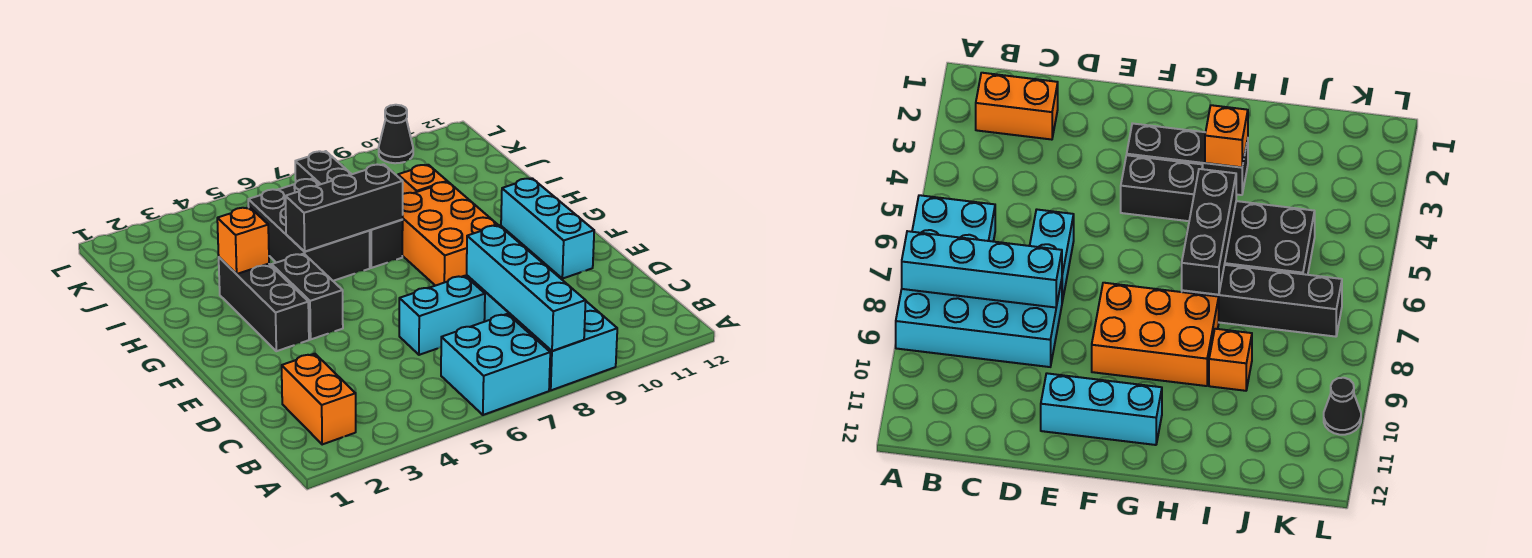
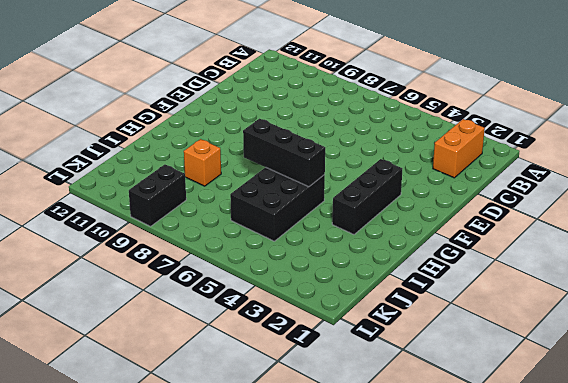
black brick K9:L9 level 1 -> black brick F4:G4 level 1
none -> cyan brick A6:B7 level 1
none -> cyan brick A8:D9 level 1
none -> cyan brick D6:D7 level 1

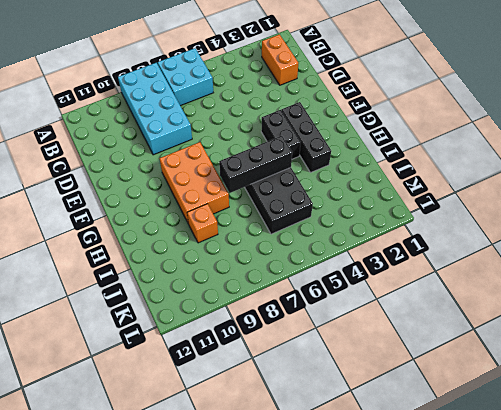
none -> cyan brick D6:D7 level 1
none -> cyan brick E11:G11 level 1
none -> black brick H7:K7 level 1

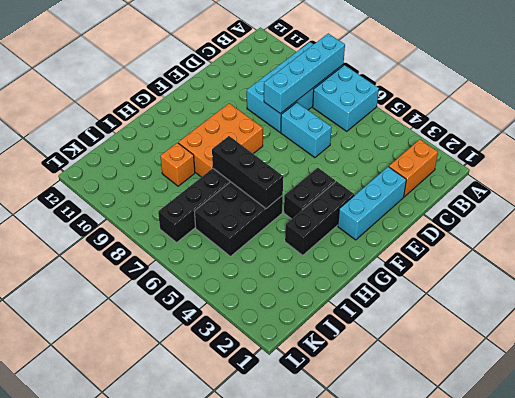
cyan brick D2:F2 level 1 -> cyan brick E11:G11 level 1
none -> black cone L10 level 1
none -> orange brick H3 level 2

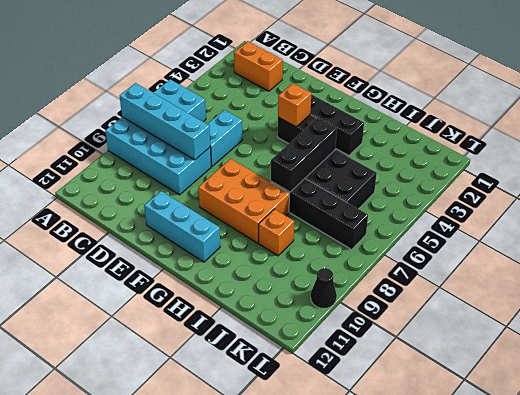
orange brick F4 level 2 -> orange brick H3 level 2

